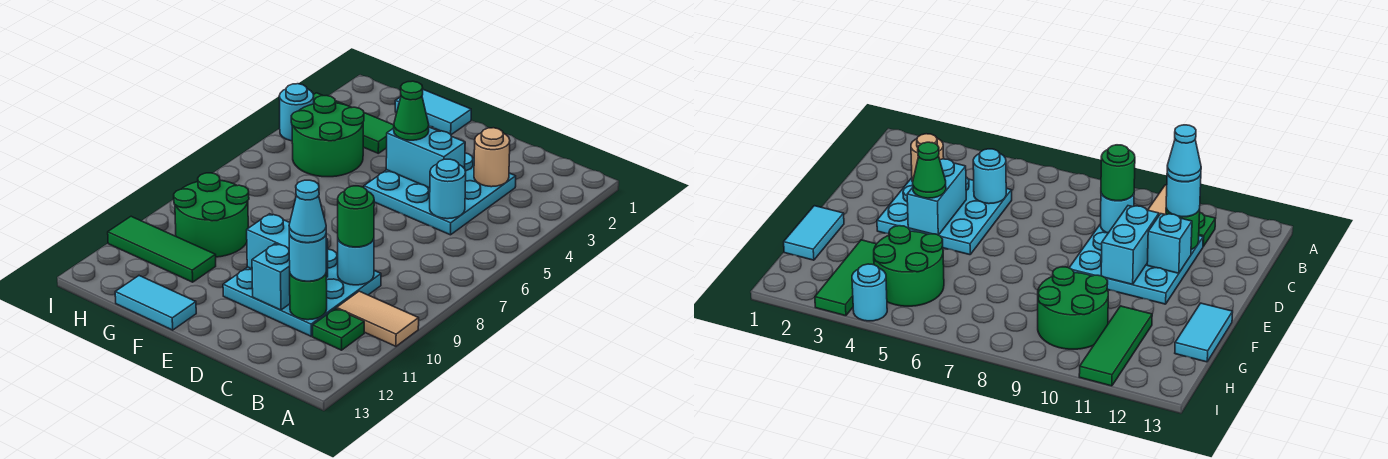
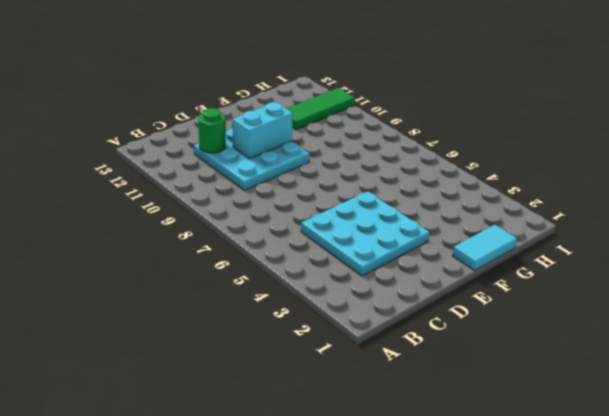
none -> tan tile A10:B10 level 1
none -> green plate B11 level 1
none -> cyan tile F13:G13 level 1

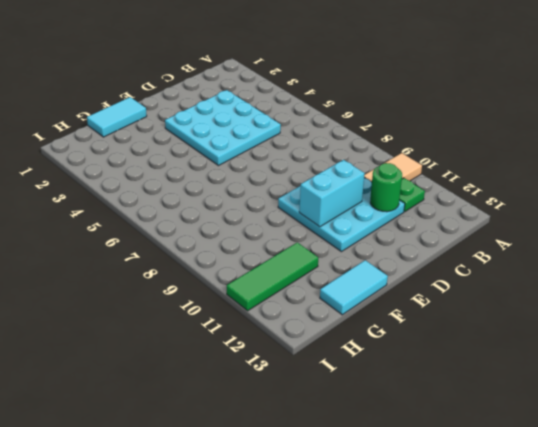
none -> green tile G3:I3 level 1
none -> green round brick G4:H5 level 1
none -> green round brick G9:H10 level 1

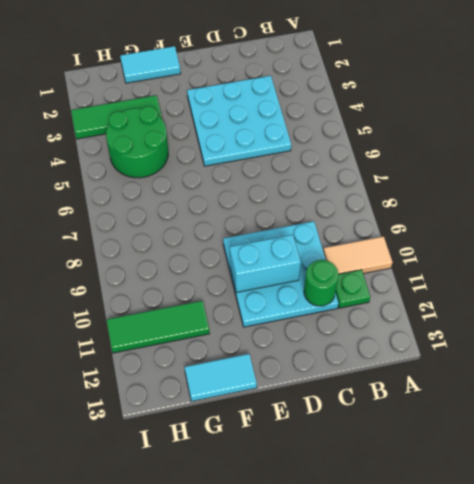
none -> green round brick G9:H10 level 1
none -> cyan round brick I4 level 1
none -> tan round brick C3 level 2

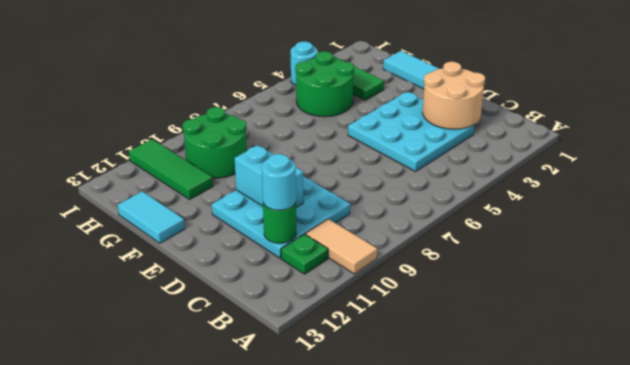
tan round brick C2:D3 level 2 -> tan round brick C3 level 2
none -> cyan round brick C5 level 2
none -> cyan round brick C9 level 2
none -> cyan brick D4:E4 level 2

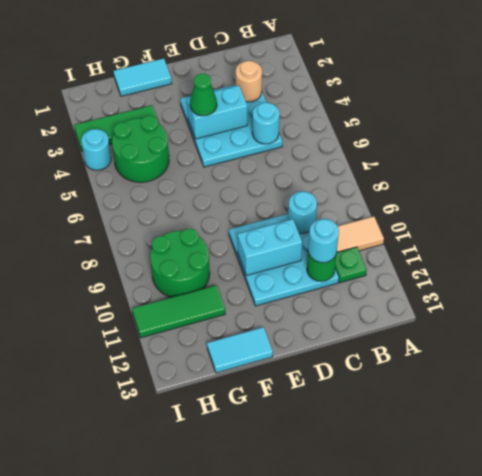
none -> cyan brick D11 level 2
none -> green round brick C9 level 3
none -> cyan cone C11 level 4

